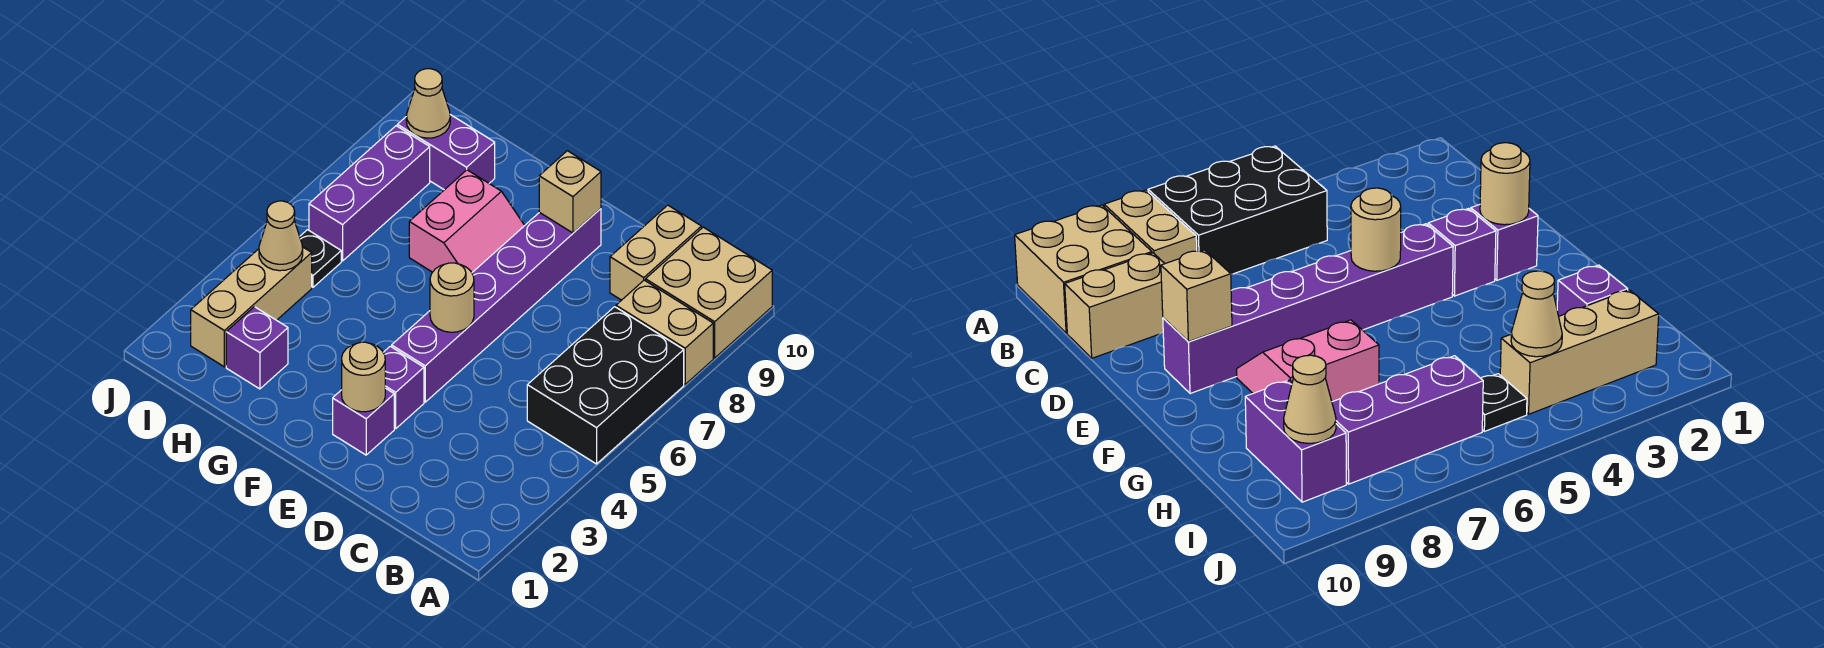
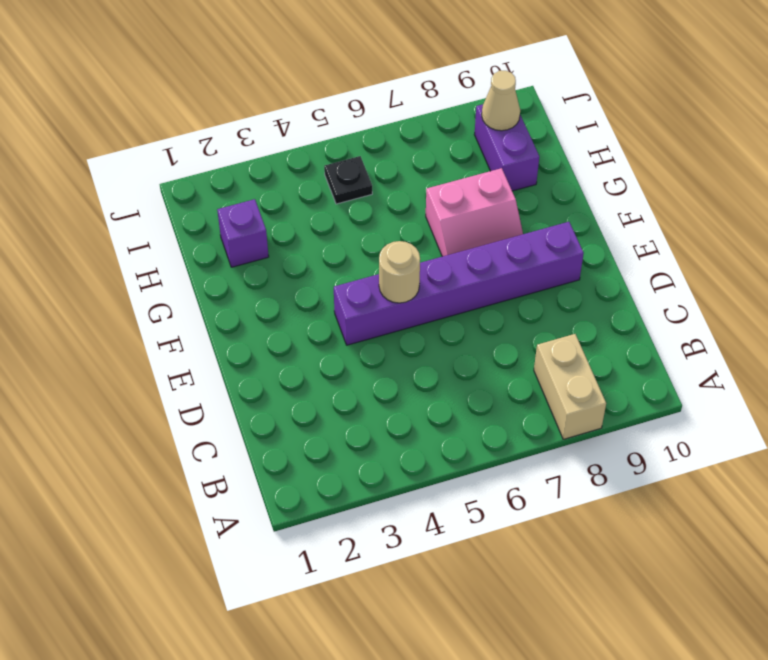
none -> black brick A5:B7 level 1
none -> tan brick A9:B10 level 1
none -> tan brick C9:C10 level 1

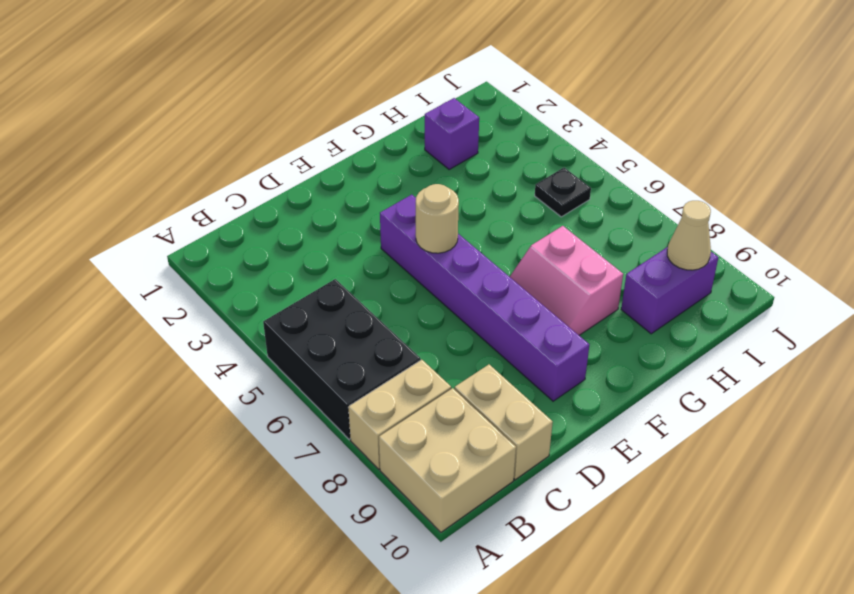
none -> purple brick E2 level 1
none -> purple brick E3 level 1
none -> tan brick I2:I4 level 1

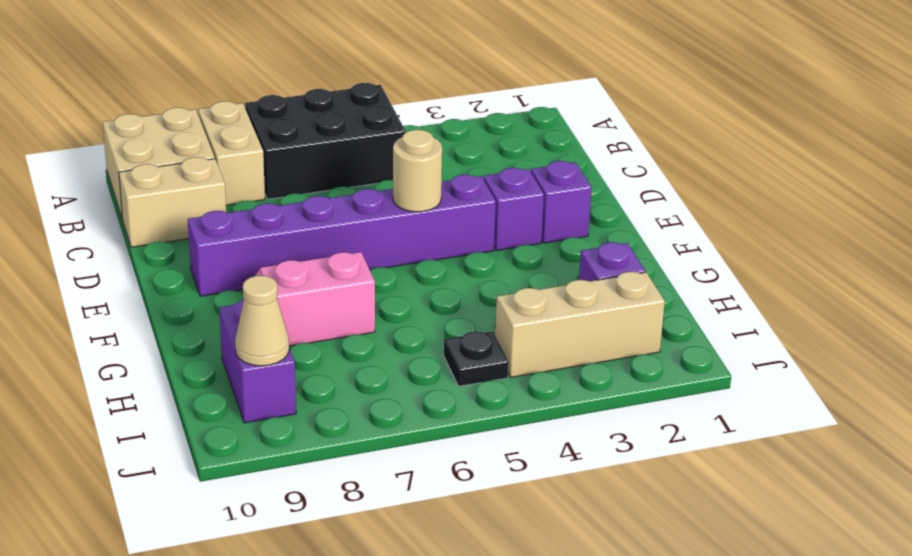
none -> purple brick I6:I8 level 1
none -> tan round brick E2 level 2
none -> tan brick E9 level 2

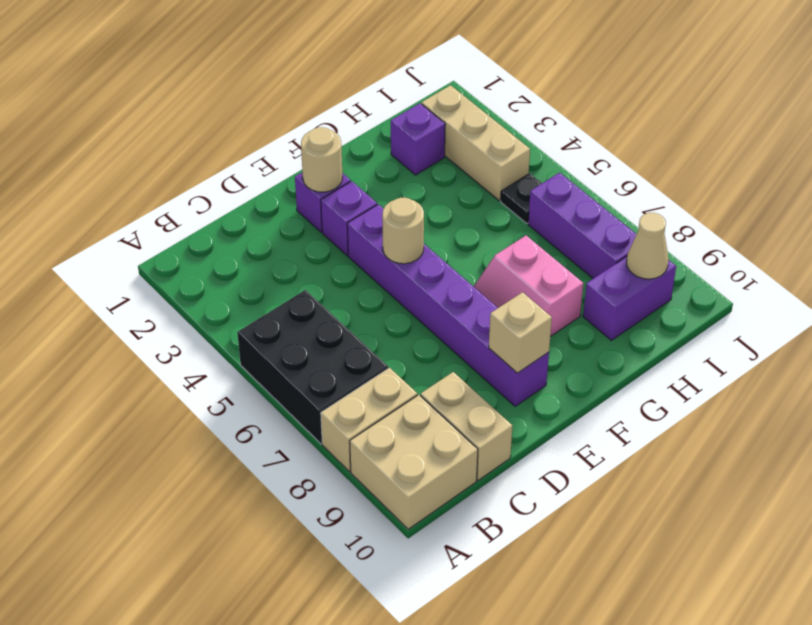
none -> tan cone I4 level 2

